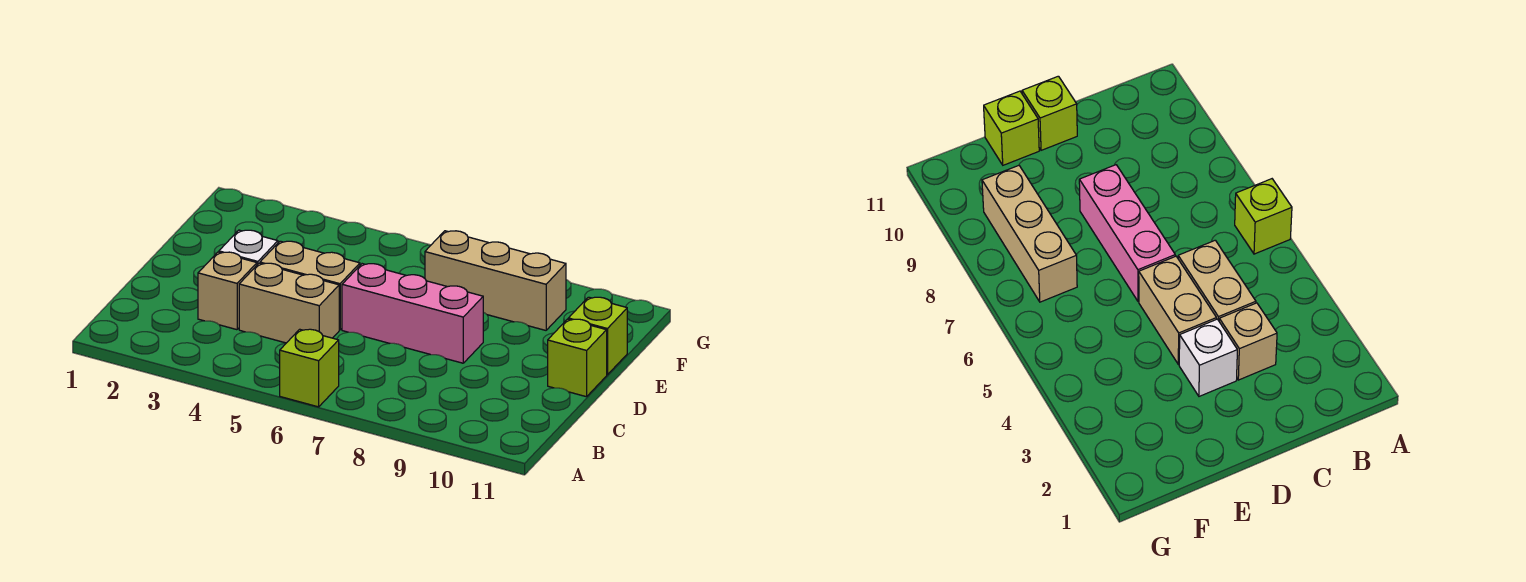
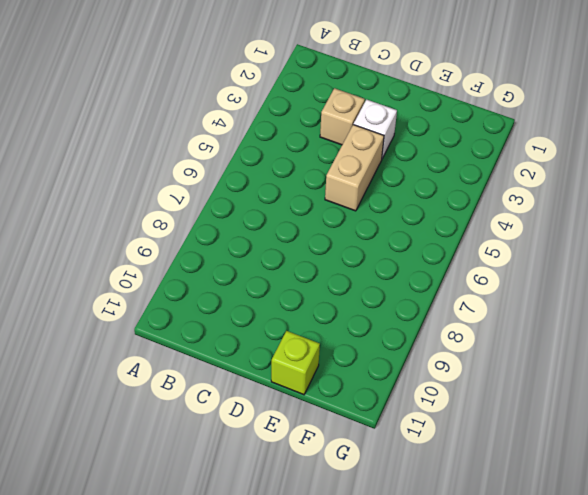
none -> lime brick A6 level 1
none -> tan brick C4:C5 level 1

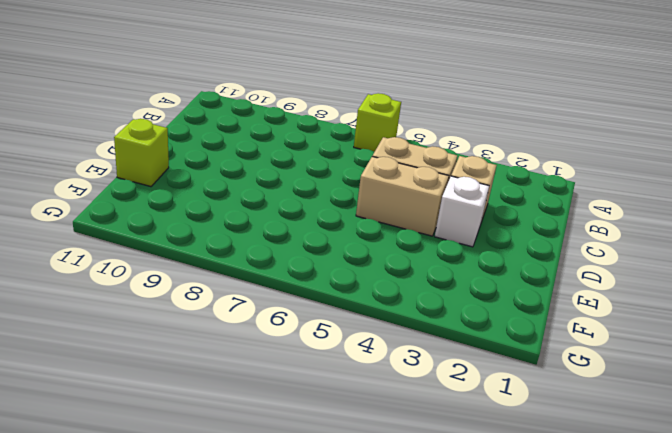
none -> pink brick D6:D8 level 1
none -> lime brick D11 level 1

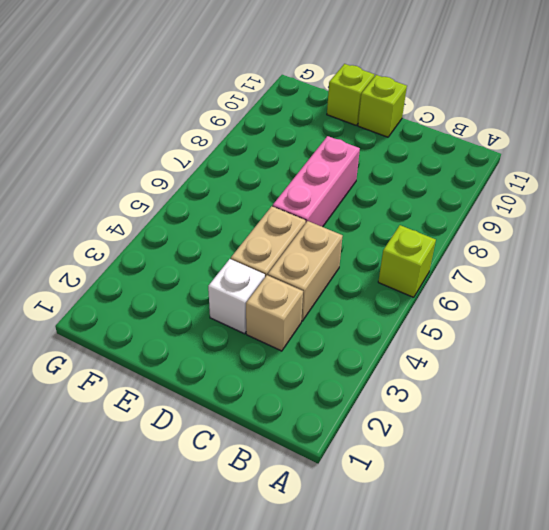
none -> tan brick F7:F9 level 1

